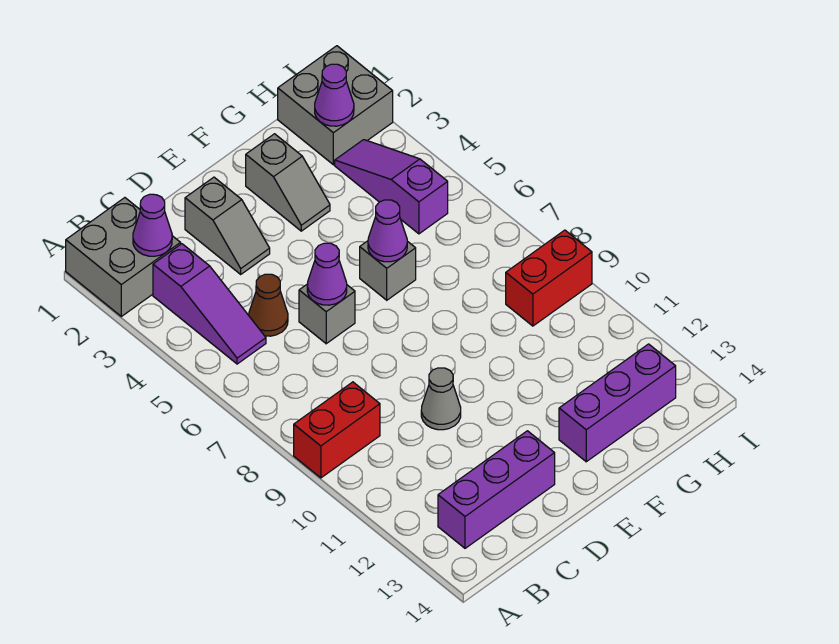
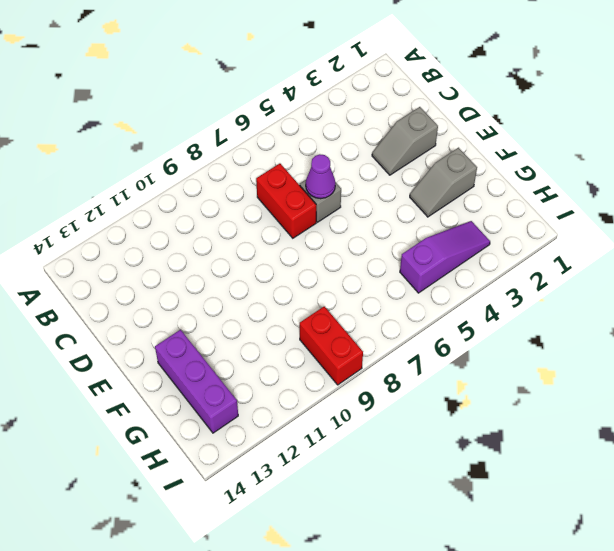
red brick C7:D7 level 1 -> red brick A9:B9 level 1
none -> grey brick A1:B2 level 1
none -> purple slope B3:B5 level 1 top 3
none -> purple brick B13:D13 level 1

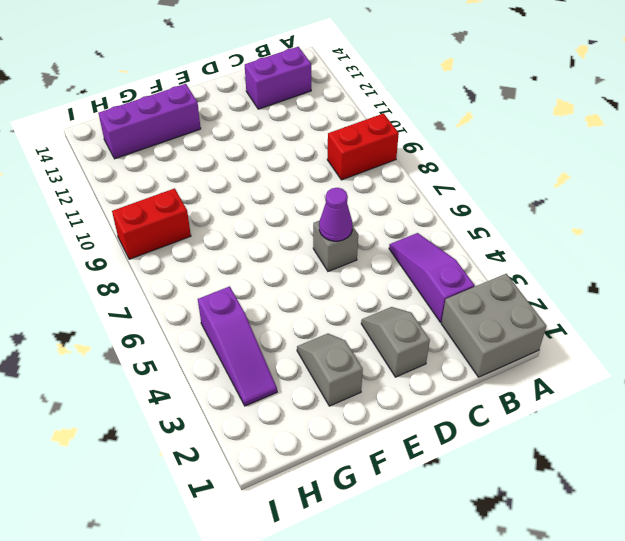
purple brick B13:C13 level 1 -> purple brick B13:D13 level 1
none -> brown cone C5 level 1
none -> grey cone D10 level 1
none -> grey brick F6 level 1

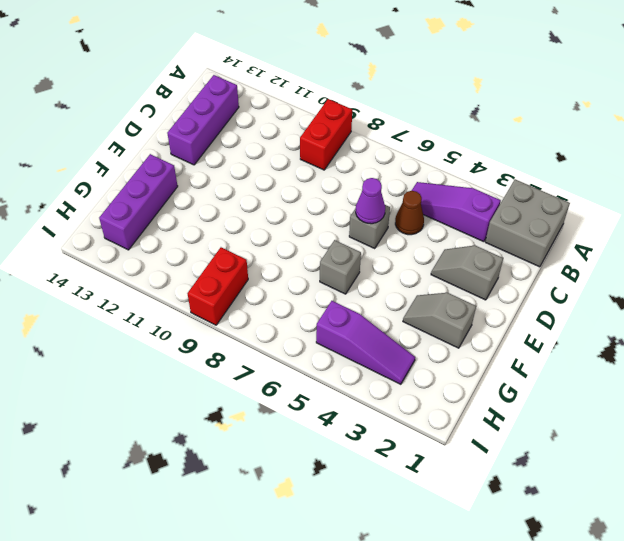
none -> grey cone D10 level 1
none -> grey brick H1:I2 level 1
none -> purple cone B2 level 2

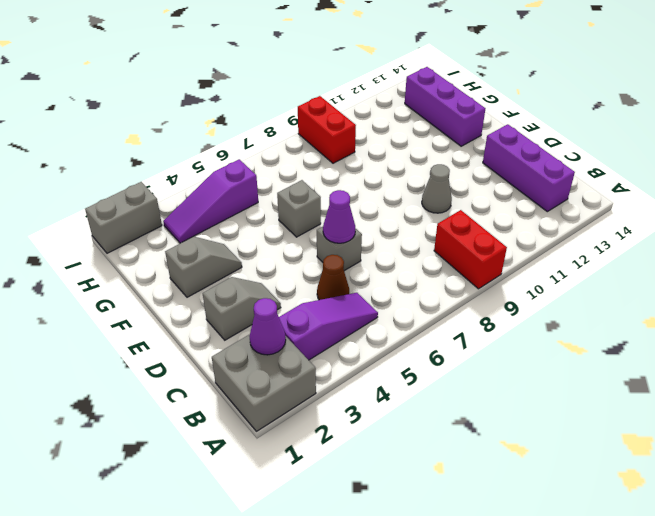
grey brick I1:I2 level 1 -> grey brick H1:I2 level 1
none -> purple cone F6 level 2
none -> purple cone H2 level 2

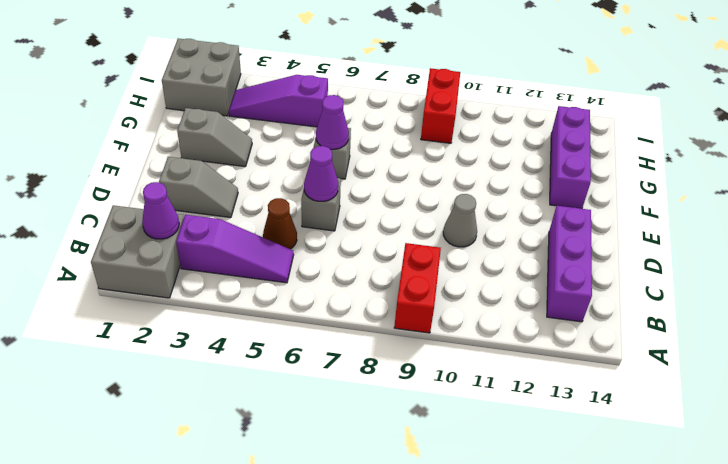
none -> purple cone H2 level 2

